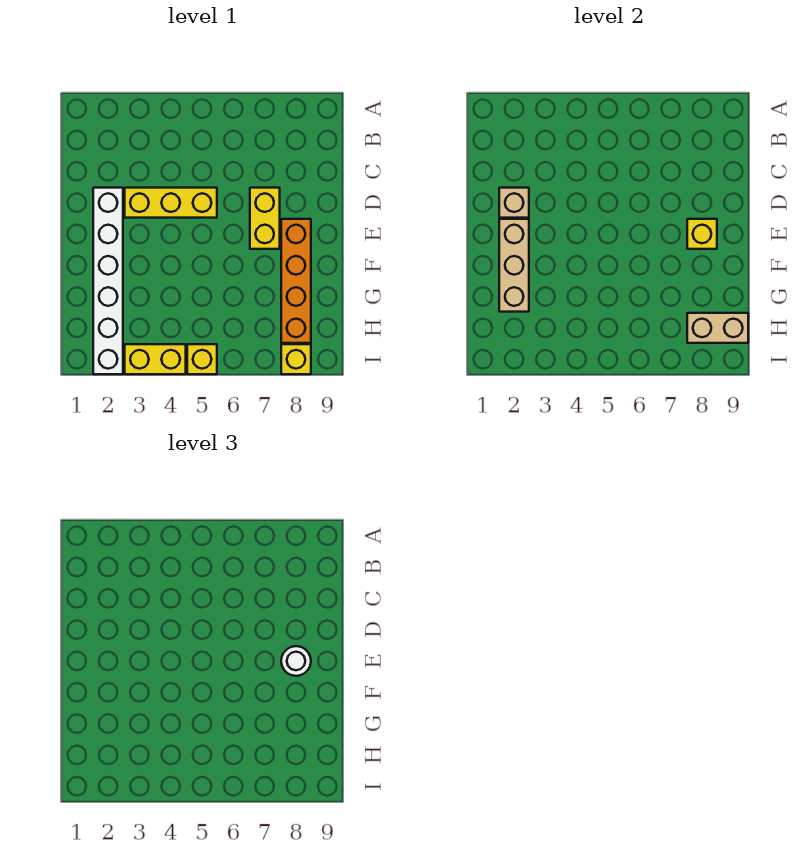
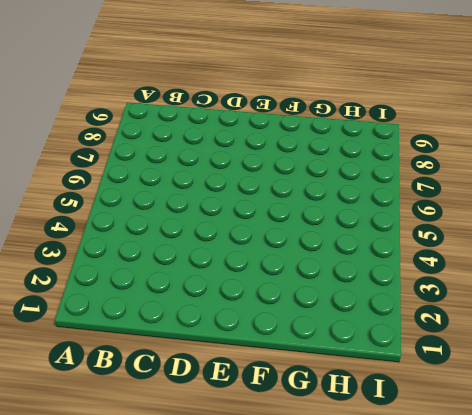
none -> white brick D2:I2 level 1
none -> yellow brick D3:D5 level 1
none -> yellow brick D7:E7 level 1

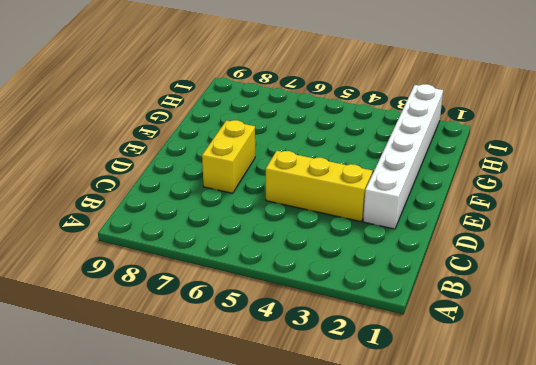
none -> orange brick E8:H8 level 1
none -> yellow brick I3:I4 level 1
none -> yellow brick I5 level 1

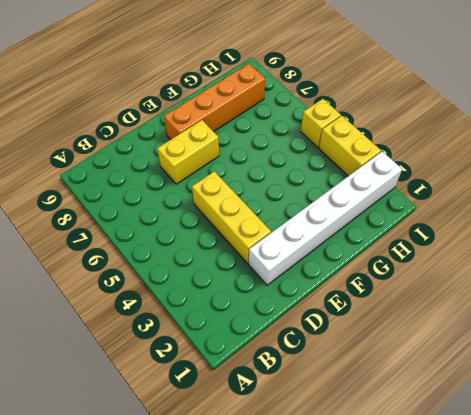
none -> yellow brick I8 level 1
none -> tan brick D2 level 2
none -> tan brick E2:G2 level 2

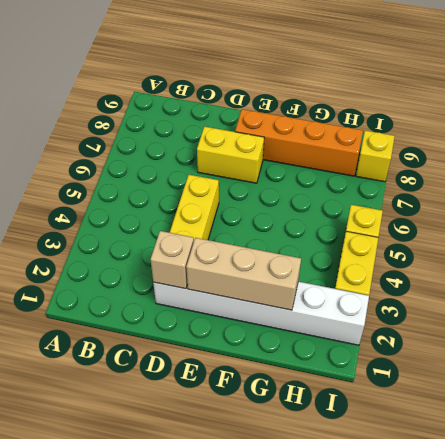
none -> yellow brick E8 level 2
none -> tan brick H8:H9 level 2
none -> white round brick E8 level 3

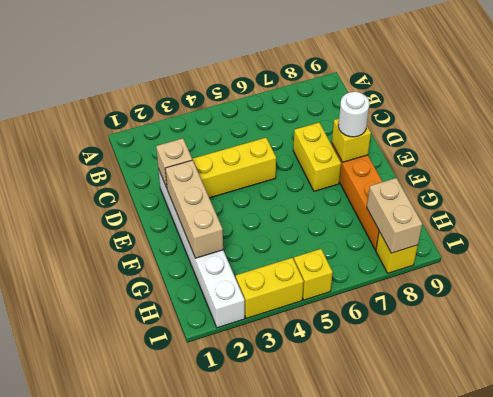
tan brick H8:I8 level 2 -> tan brick H8:H9 level 2

